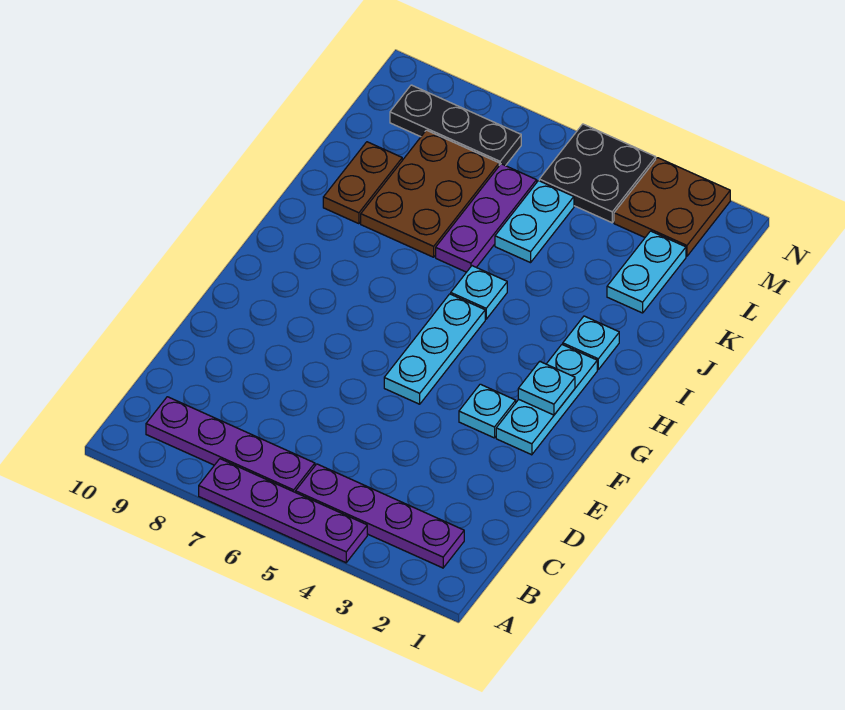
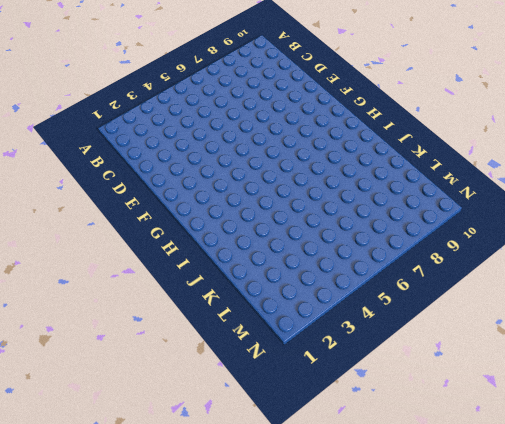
none -> purple plate A4:A7 level 1
none -> purple plate B2:B5 level 1
none -> purple plate B6:B9 level 1

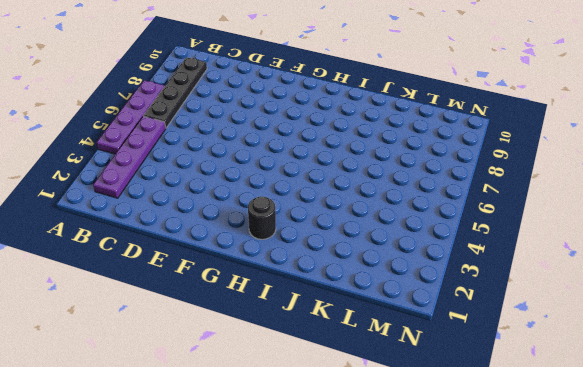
black plate B6:B9 level 1 -> purple plate B6:B9 level 1
black round brick H2 level 1 -> cyan plate F2:H2 level 1
none -> cyan plate F3 level 1
none -> cyan plate F5:H5 level 1
none -> cyan plate I2 level 1

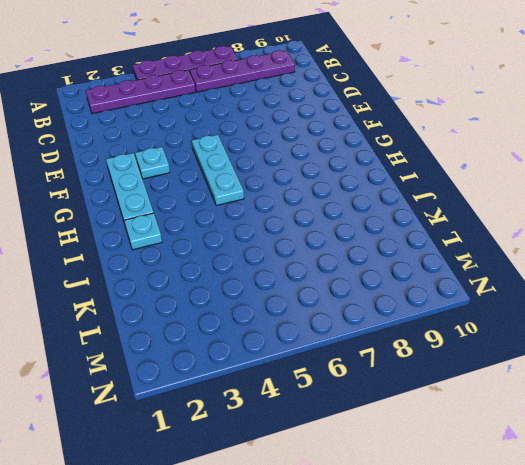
none -> cyan plate I5 level 1
none -> purple plate J6:L6 level 1
none -> brown plate J7:L8 level 1

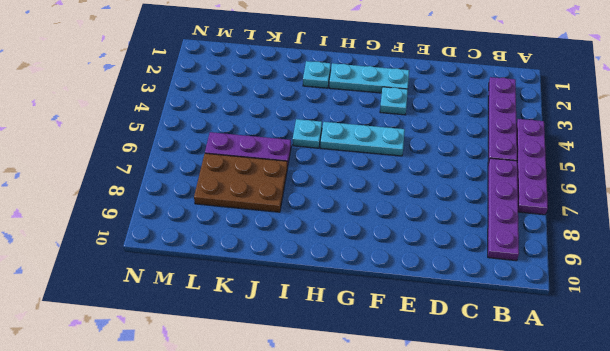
none -> brown plate J9:K9 level 1
none -> cyan plate K2:L2 level 1
none -> cyan plate K5:L5 level 1

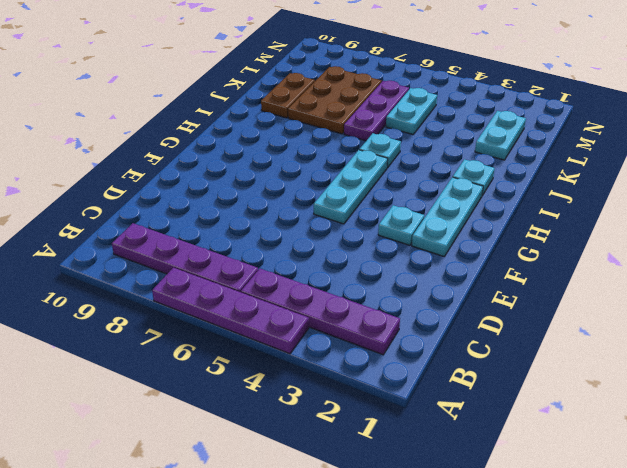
none -> brown plate M2:N3 level 1
none -> black plate M4:N5 level 1
none -> black plate M7:M9 level 1

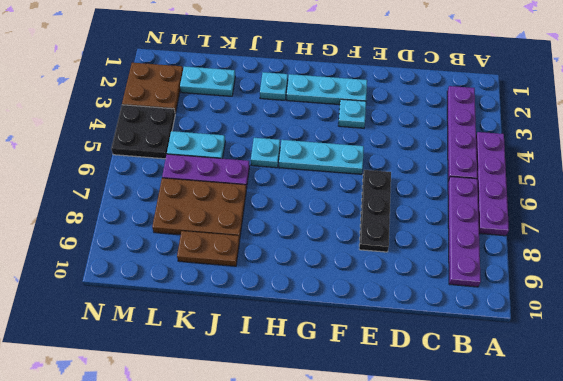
black plate E6:E8 level 1 -> black plate M7:M9 level 1
none -> cyan plate G2 level 2

